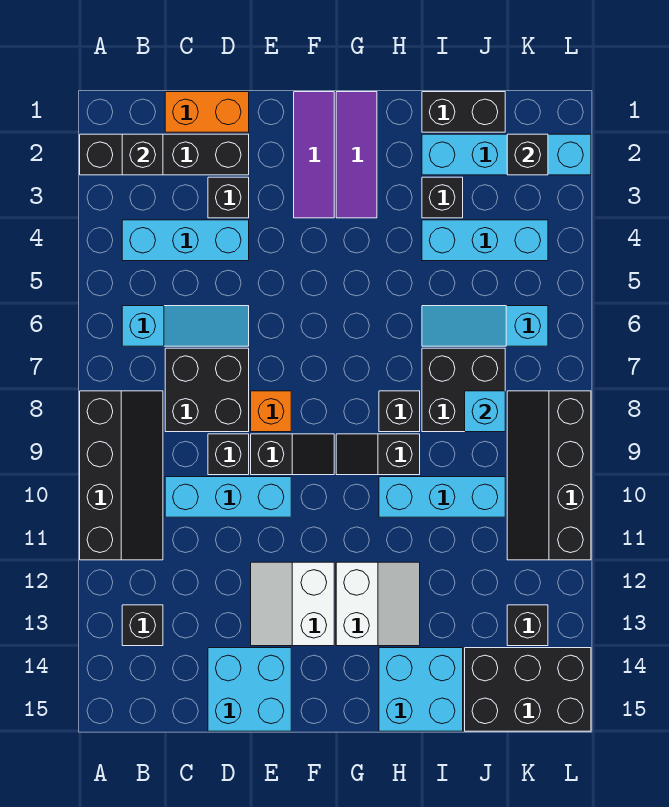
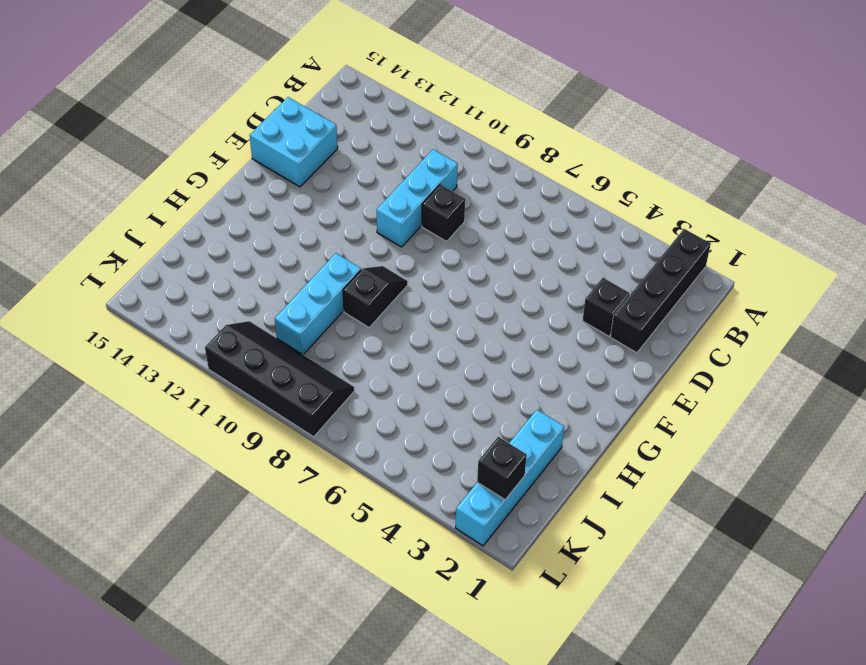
none -> black slope A8:B11 level 1 top A
none -> cyan brick B4:D4 level 1
none -> cyan slope B6:D6 level 1 top B
none -> black brick B13 level 1

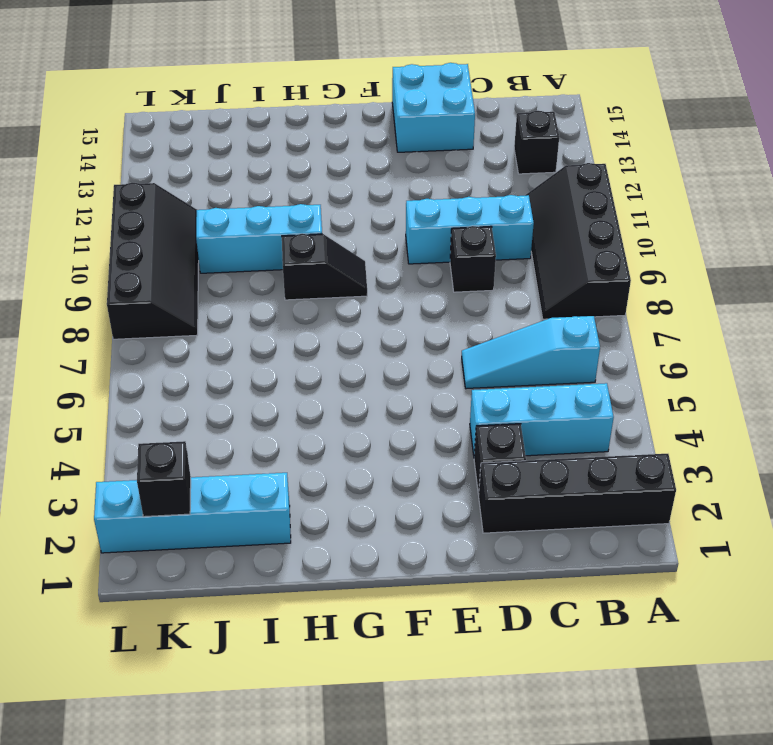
none -> orange brick C1:D1 level 1
none -> black brick C7:D8 level 1
none -> orange brick E8 level 1
none -> black slope E9:F9 level 1 top E

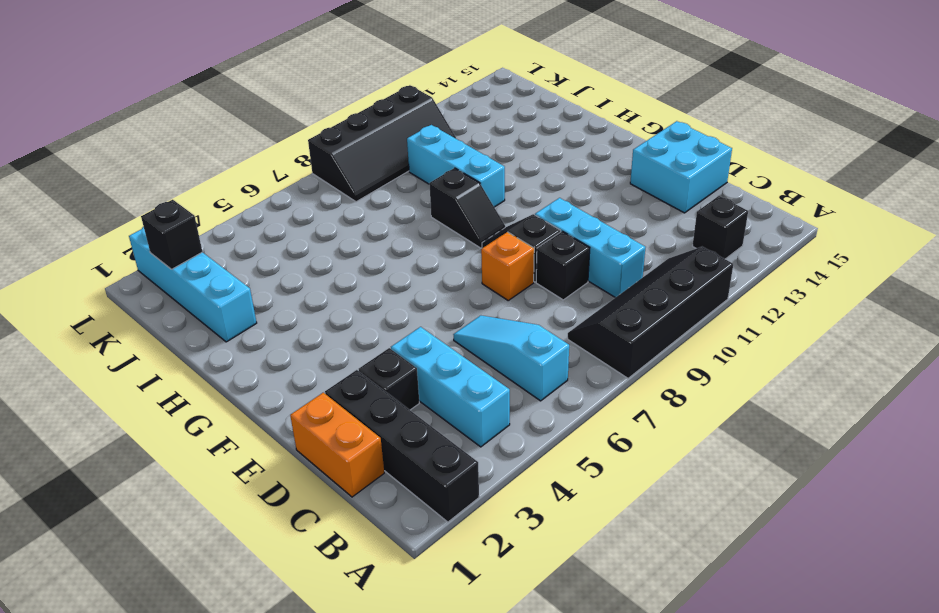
none -> black brick C7:D8 level 1
none -> white slope E12:F13 level 1 top F
none -> purple tile F1:F3 level 1
none -> purple tile G1:G3 level 1

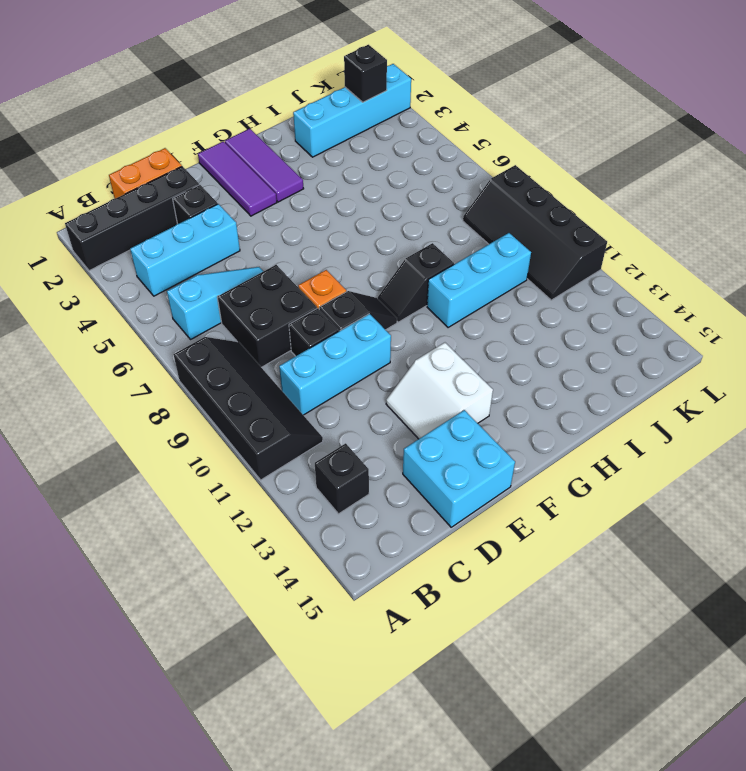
none -> white slope G12:H13 level 1 top G
none -> black brick H8 level 1
none -> cyan brick H14:I15 level 1
none -> black brick I1:J1 level 1

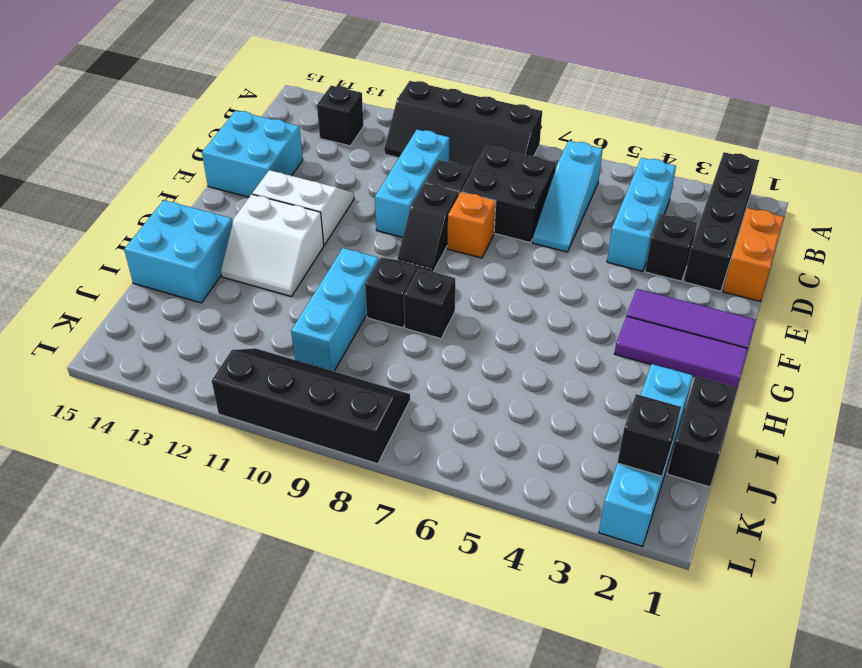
none -> black brick I3 level 1
none -> cyan brick I4:K4 level 1
none -> cyan slope I6:K6 level 1 top K
none -> black brick I7:J8 level 1

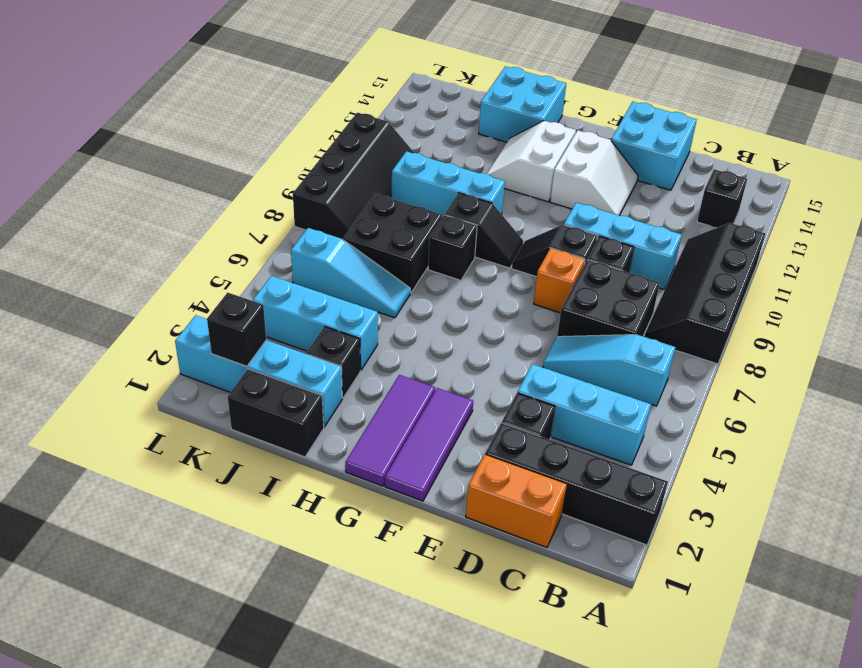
none -> black brick J14:L15 level 1
none -> black brick K13 level 1
none -> black brick B2 level 2
none -> cyan brick J8 level 2

